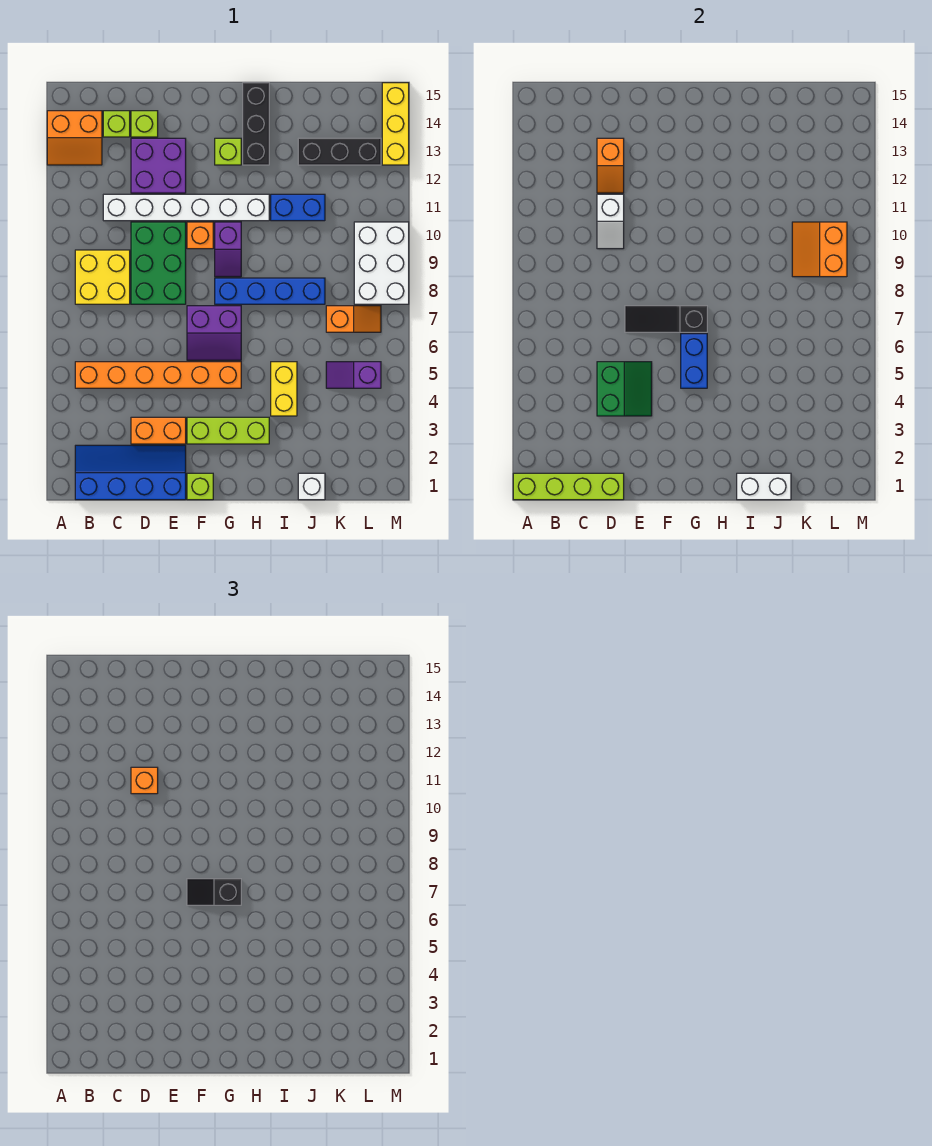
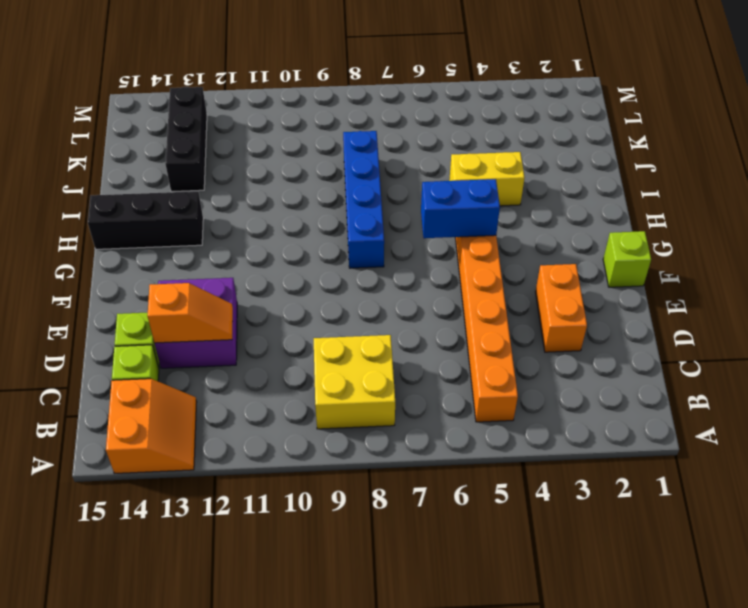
none -> blue slope B1:E2 level 1 top 1
none -> white brick C11:H11 level 1
none -> green brick D8:E10 level 1
none -> lime brick F3:H3 level 1

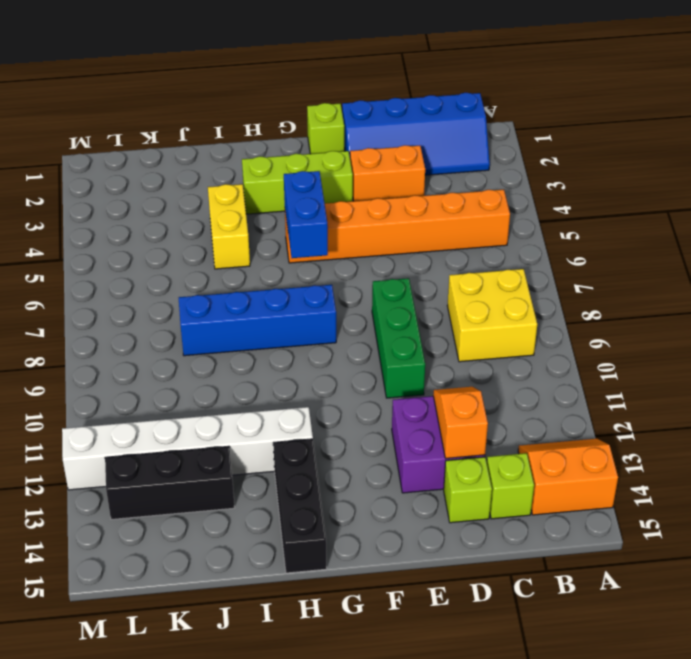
green brick E8:E10 level 1 -> green brick D8:E10 level 1
white brick H12:M12 level 1 -> white brick C11:H11 level 1
none -> purple slope F6:G7 level 1 top 7
none -> orange brick F10 level 1
none -> purple slope G9:G10 level 1 top 10
none -> lime brick G13 level 1

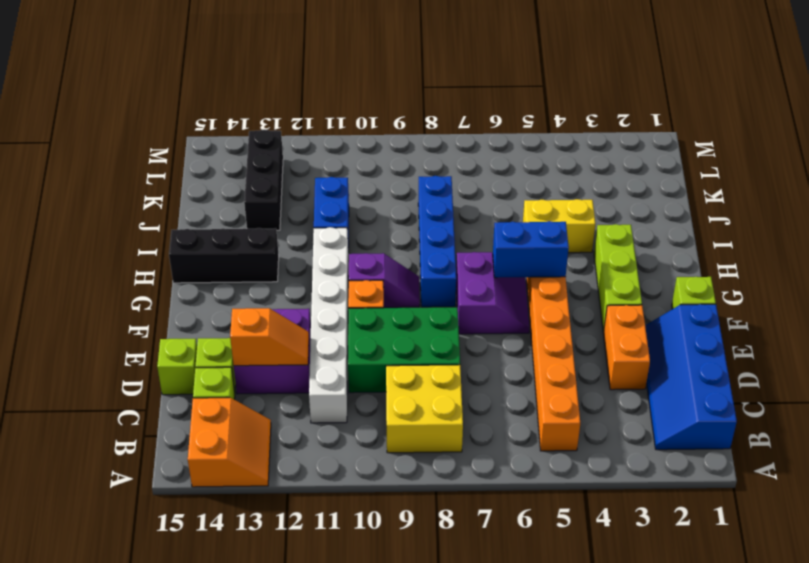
lime brick D15 level 1 -> lime brick G13 level 1
none -> white brick J1 level 1
none -> purple slope K5:L5 level 1 top L
none -> orange slope K7:L7 level 1 top K
none -> white brick L8:M10 level 1

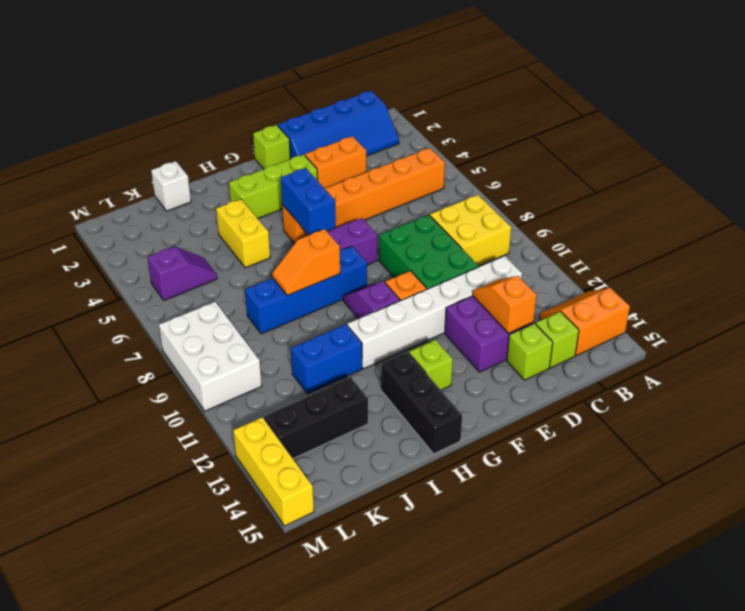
orange slope H8:I8 level 2 top H -> orange slope K7:L7 level 1 top K
none -> lime brick A1:D1 level 2
none -> green slope D4:E5 level 2 top D
none -> white slope D10:D11 level 2 top 11
none -> black slope E7:G7 level 2 top G

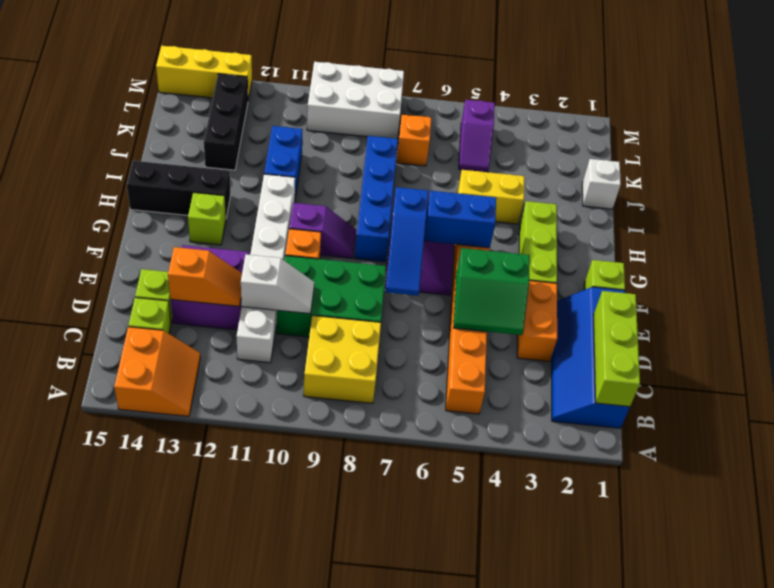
lime brick B1:D1 level 2 -> lime brick A1:D1 level 2
green slope D4:E5 level 2 top E -> green slope D4:E5 level 2 top D
blue slope E7:G7 level 2 top G -> black slope E7:G7 level 2 top G
none -> white brick I1:J1 level 2
none -> orange slope K9:L10 level 2 top L
none -> orange brick D11 level 3
none -> black slope F7:G7 level 3 top G

